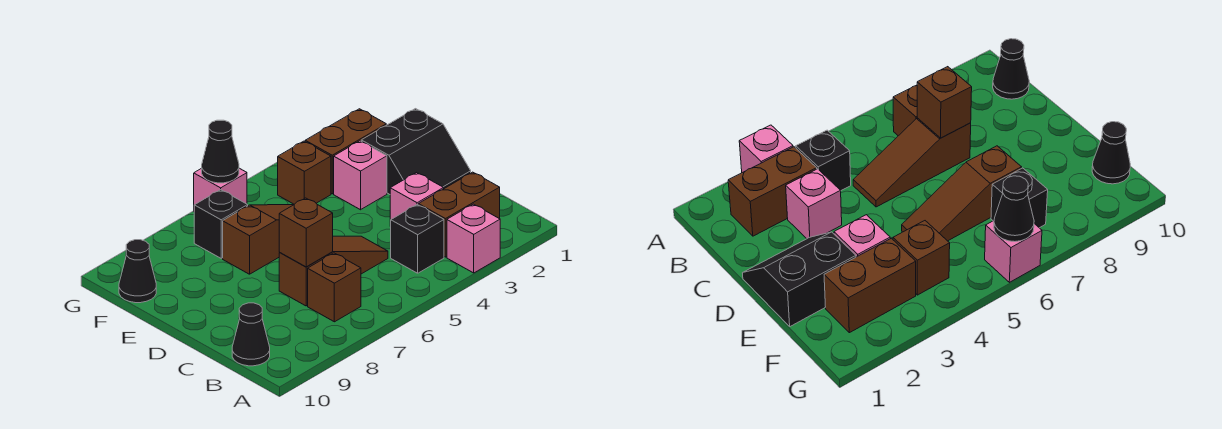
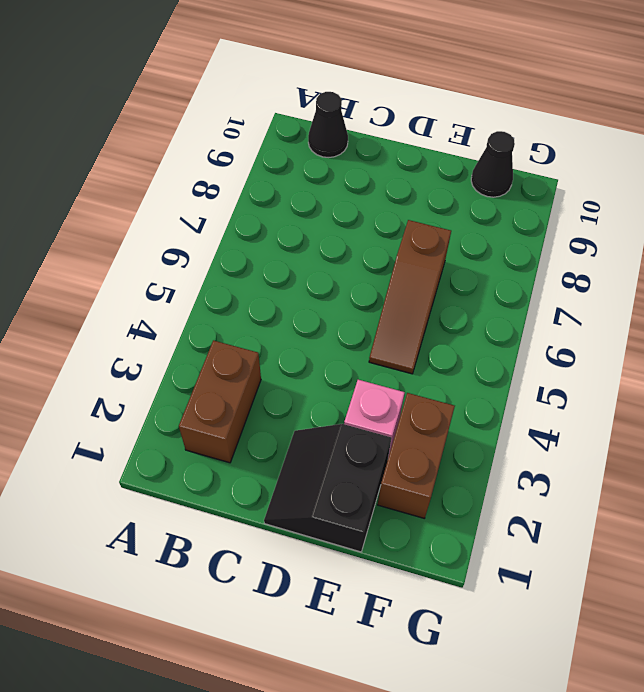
none -> pink brick A3 level 1
none -> black brick B4 level 1
none -> brown brick B7 level 1

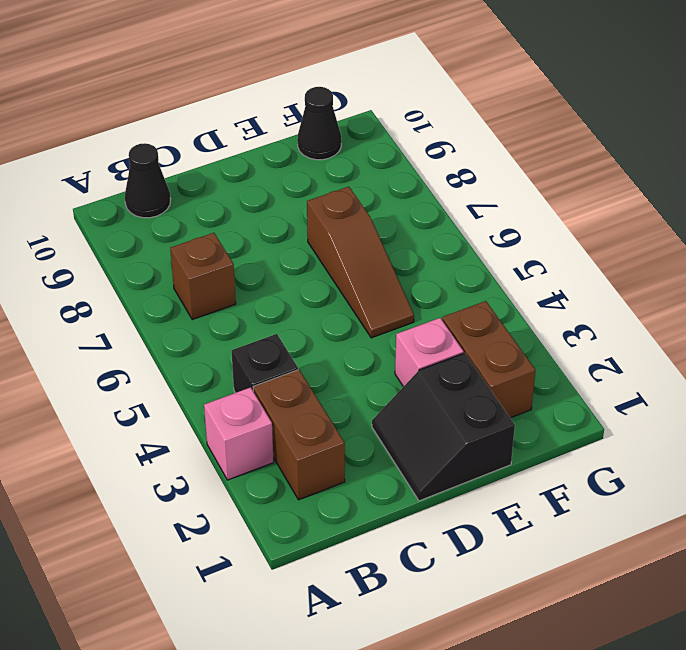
none -> pink brick C3 level 1
none -> brown slope C5:C7 level 1 top 7
none -> brown brick F4 level 1

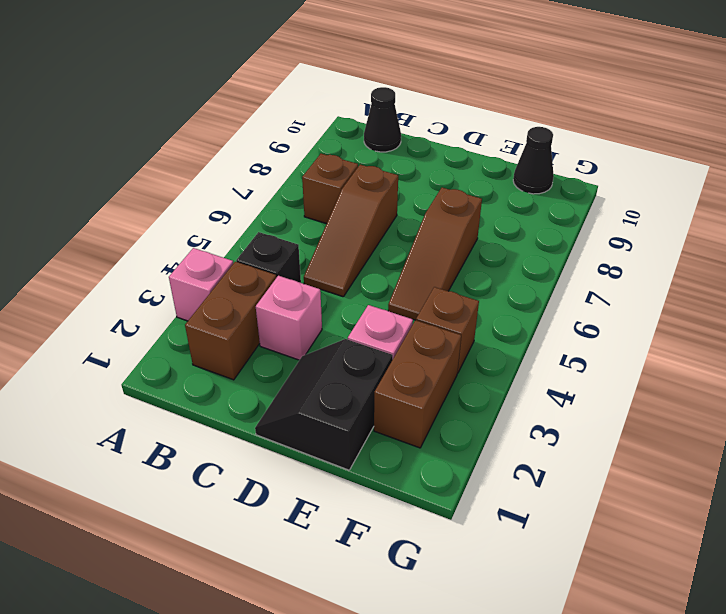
none -> black brick F7 level 1
none -> pink brick G6 level 1
none -> brown brick C7 level 2

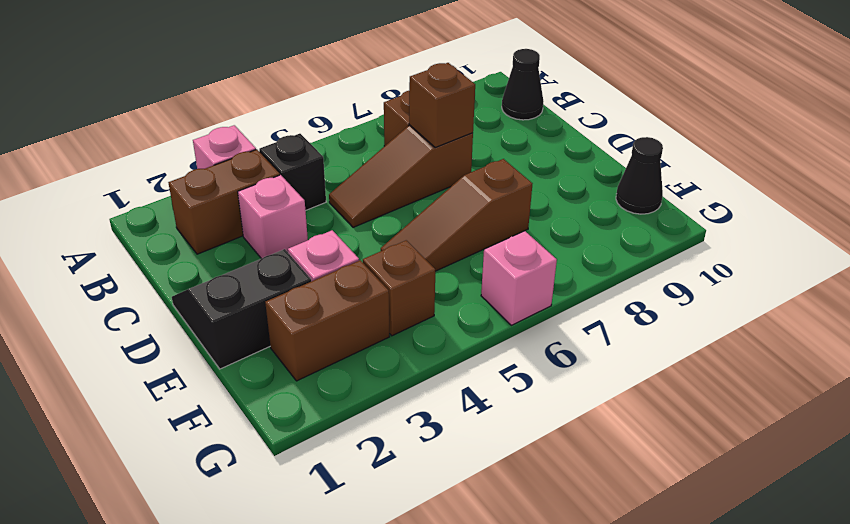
none -> black brick F7 level 1
none -> black cone G6 level 2

